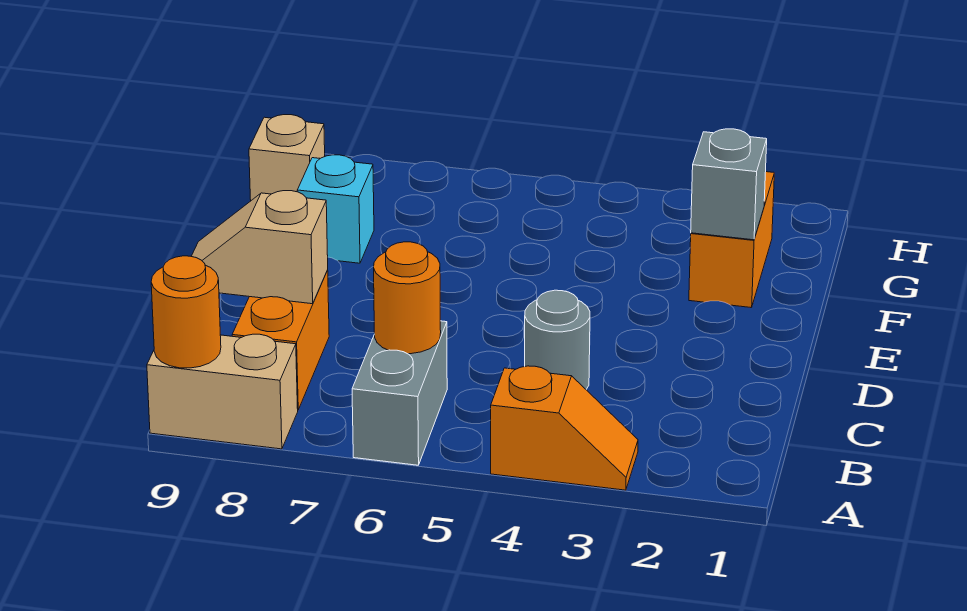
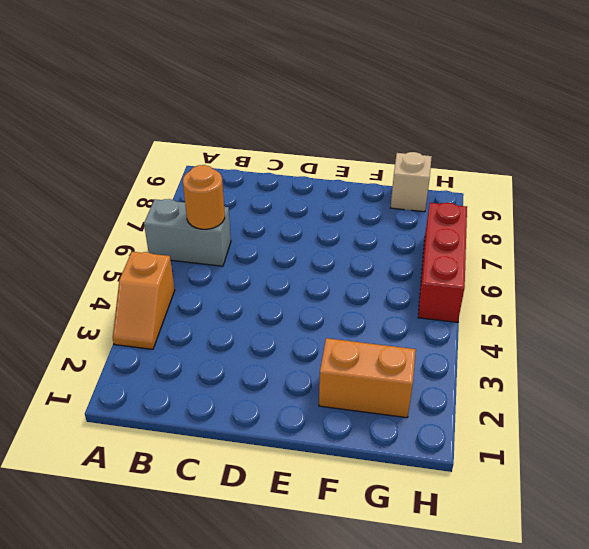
red brick H5:H7 level 1 -> none
none -> tan brick A8:A9 level 1
none -> orange brick B8:C8 level 1
none -> grey round brick C4 level 1

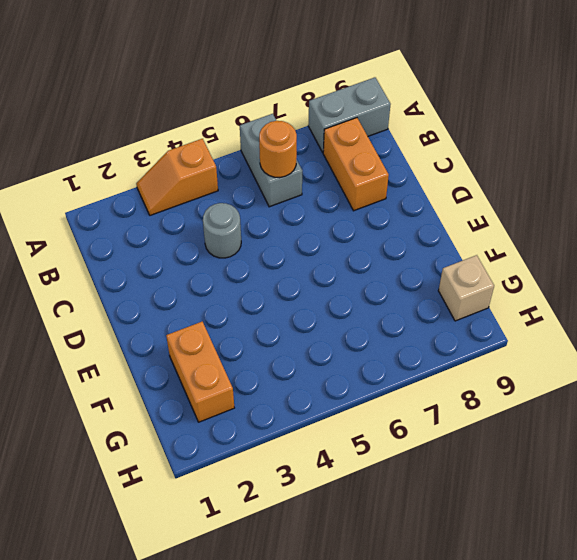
grey brick A8:A9 level 1 -> tan brick A8:A9 level 1
none -> cyan brick F8 level 1
none -> orange round brick A9 level 2
none -> tan slope C8:C9 level 2 top 8

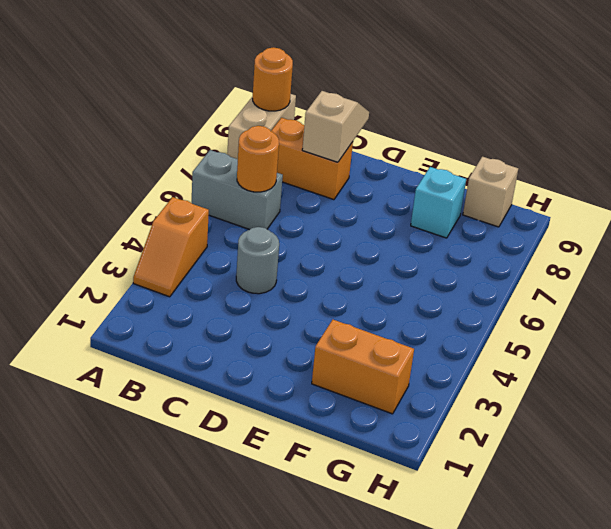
none -> grey brick F2 level 2

